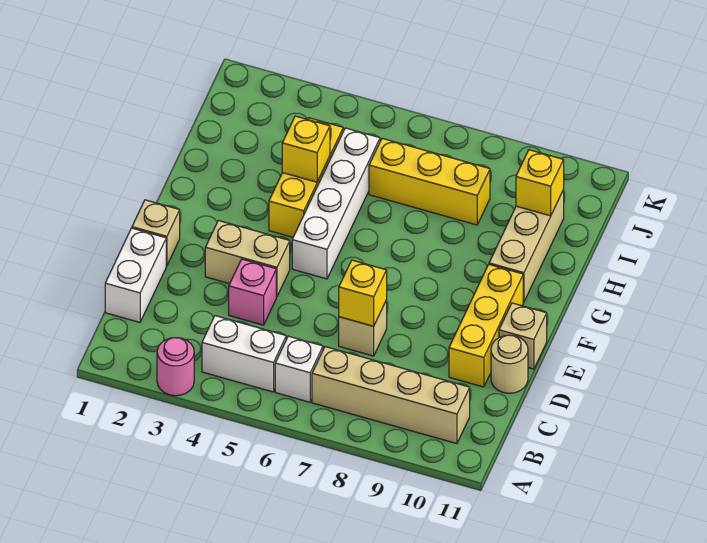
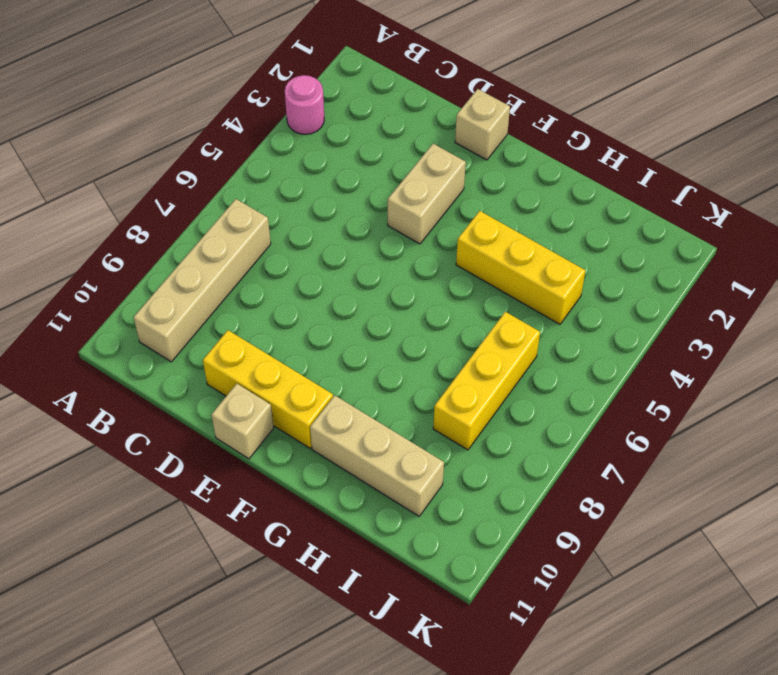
none -> white brick B4:B5 level 1
none -> white brick B6 level 1
none -> white brick C1:D1 level 1

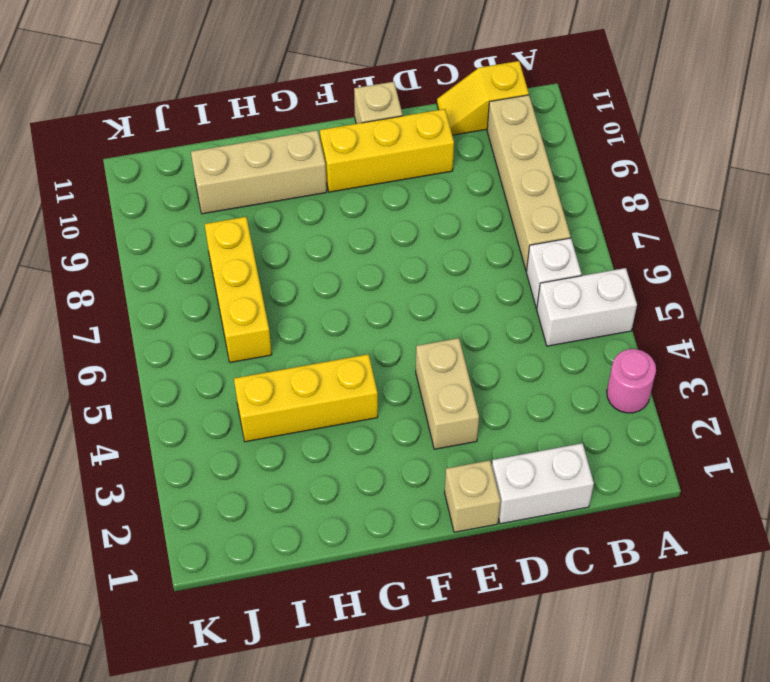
white brick A5:B5 level 1 -> white brick B4:B5 level 1
yellow slope B11:C11 level 1 top B -> none
none -> pink brick D4 level 1
none -> tan brick D7 level 1
none -> tan round brick D11 level 1

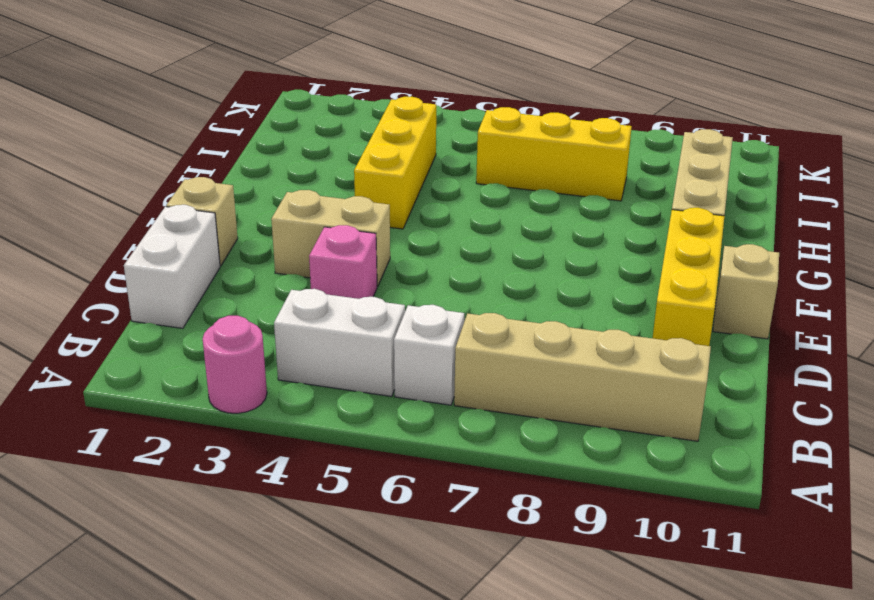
none -> tan brick D7 level 1
none -> tan round brick D11 level 1
none -> white brick F5:I5 level 1

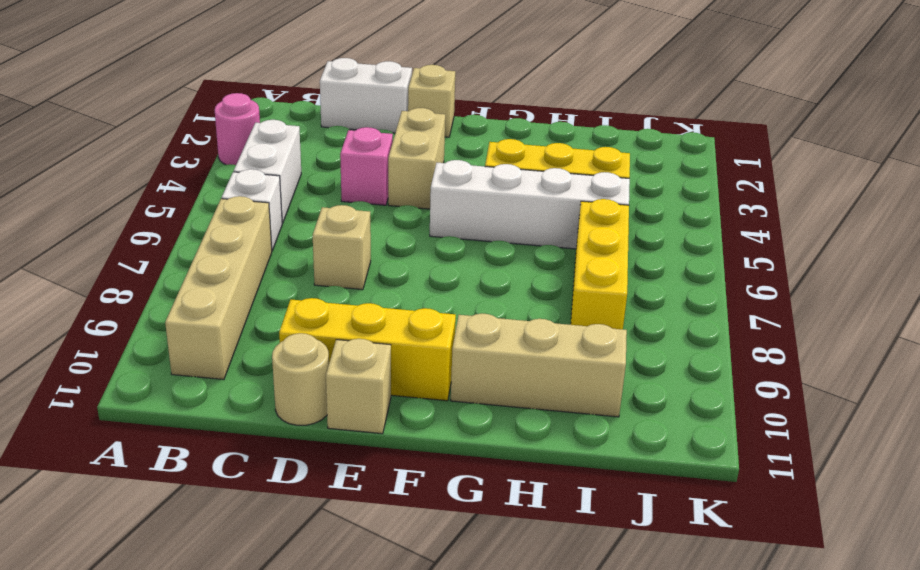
none -> yellow brick D7 level 2
none -> yellow brick H4 level 2
none -> yellow brick I10 level 2

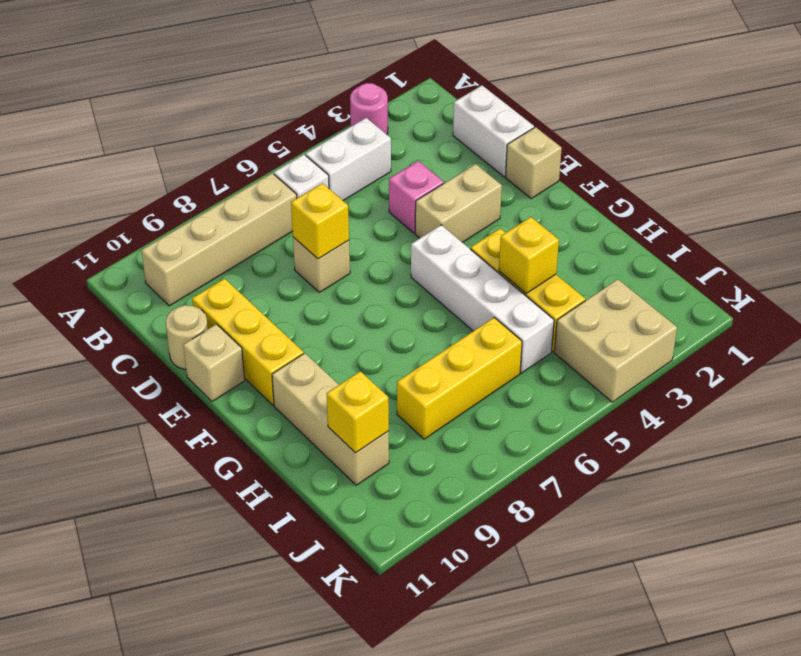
tan brick J3:K4 level 1 -> none

